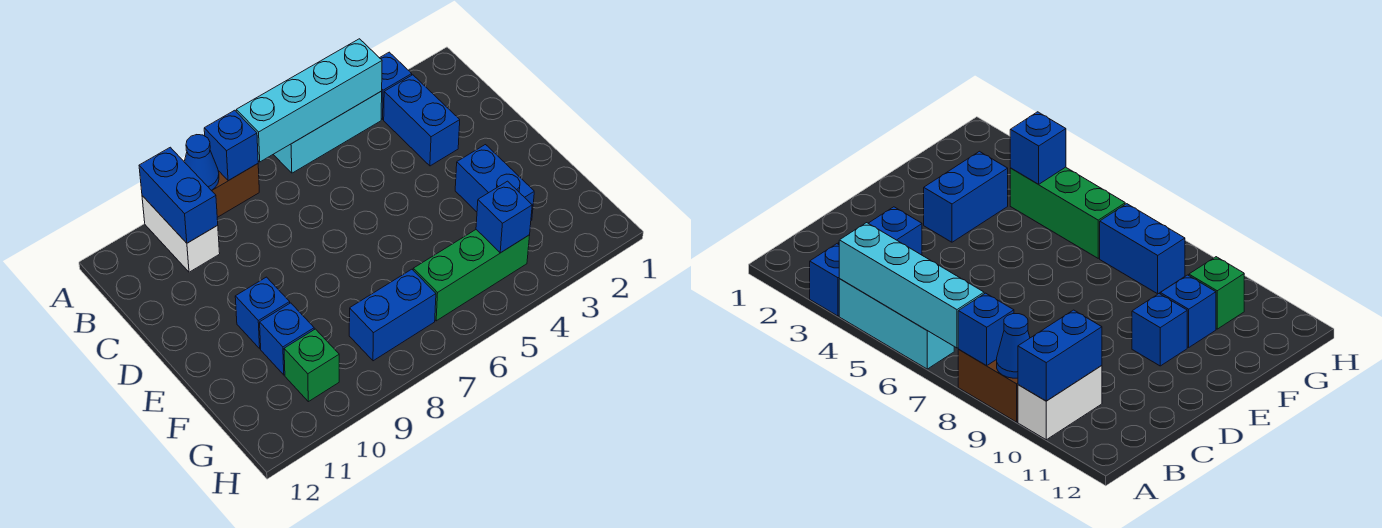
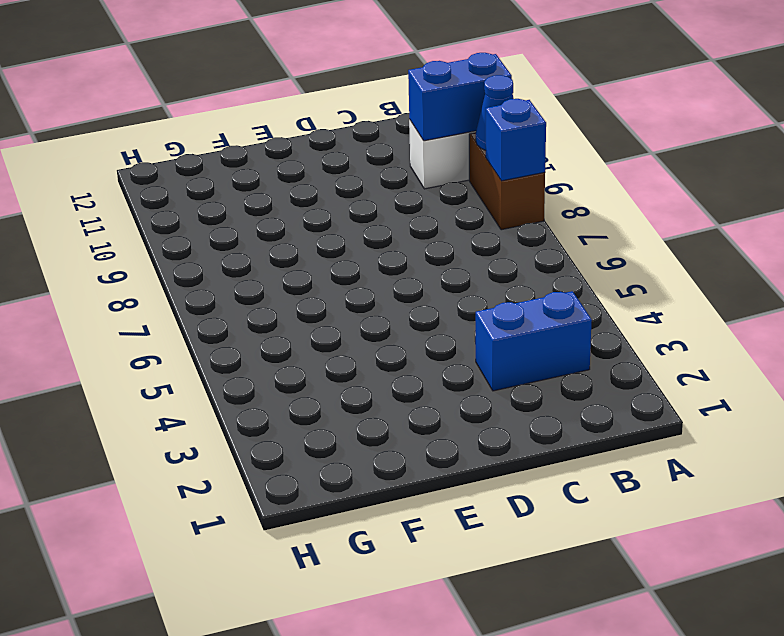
none -> blue brick A3 level 1
none -> cyan brick A4:A6 level 1
none -> blue brick E3:F3 level 1

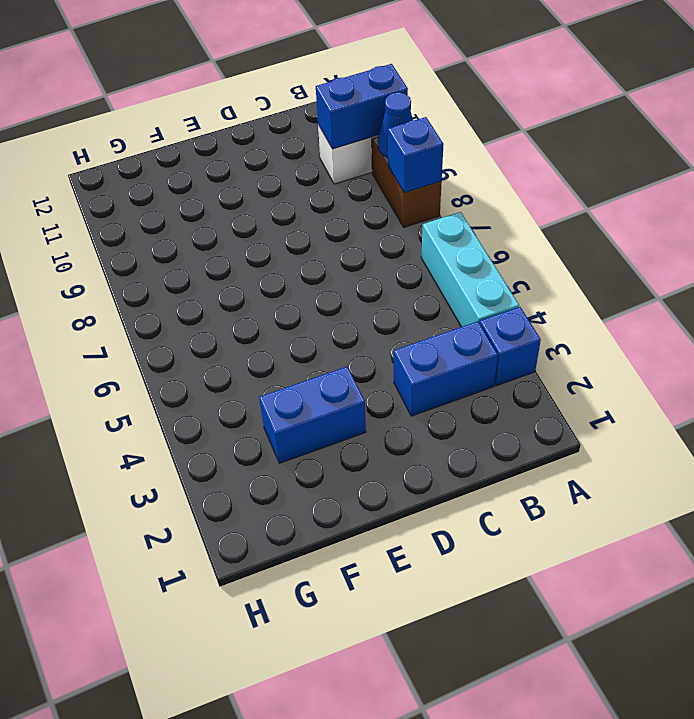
none -> blue brick E10 level 1
none -> blue brick F10 level 1
none -> green brick G4:G6 level 1

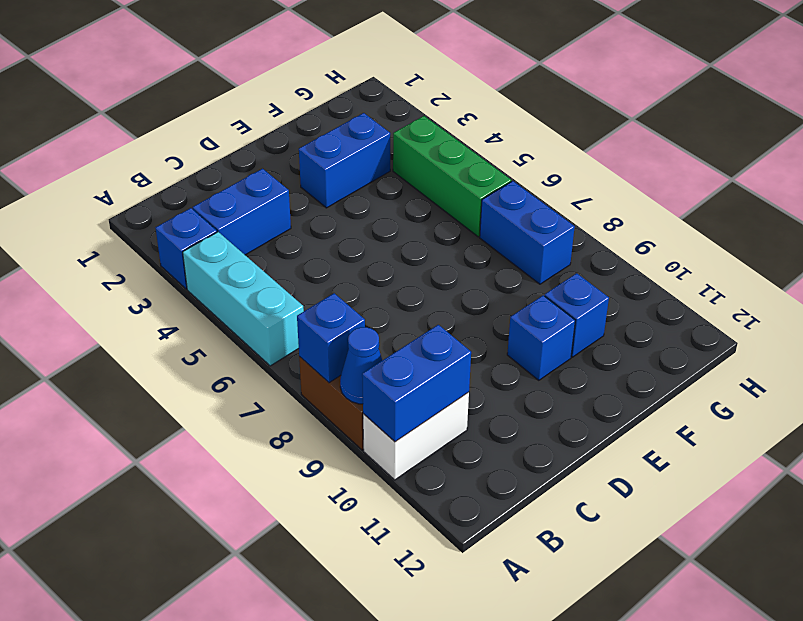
none -> green brick G10 level 1
none -> cyan brick A4:A7 level 2
none -> blue brick G4 level 2

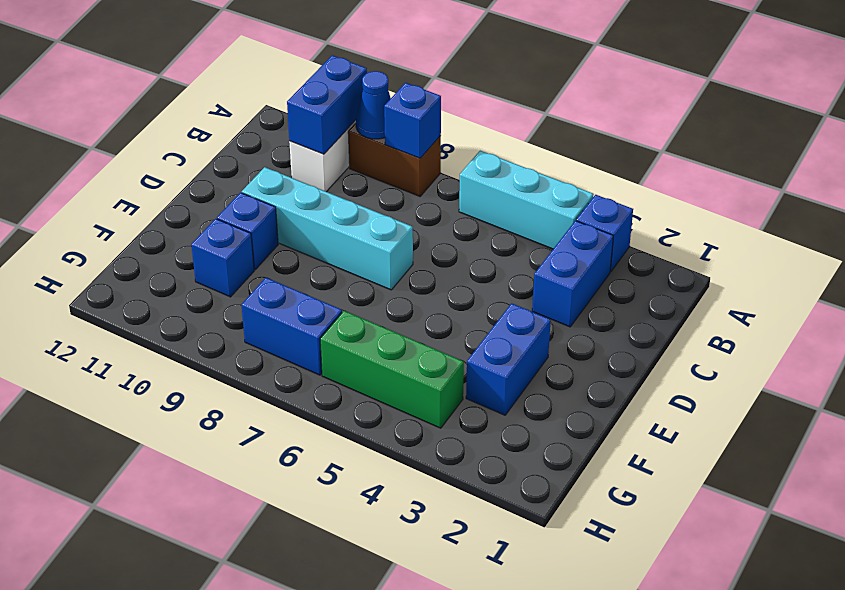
cyan brick D7:D10 level 1 -> cyan brick A4:A7 level 2
none -> green brick G10 level 1
none -> blue brick G4 level 2

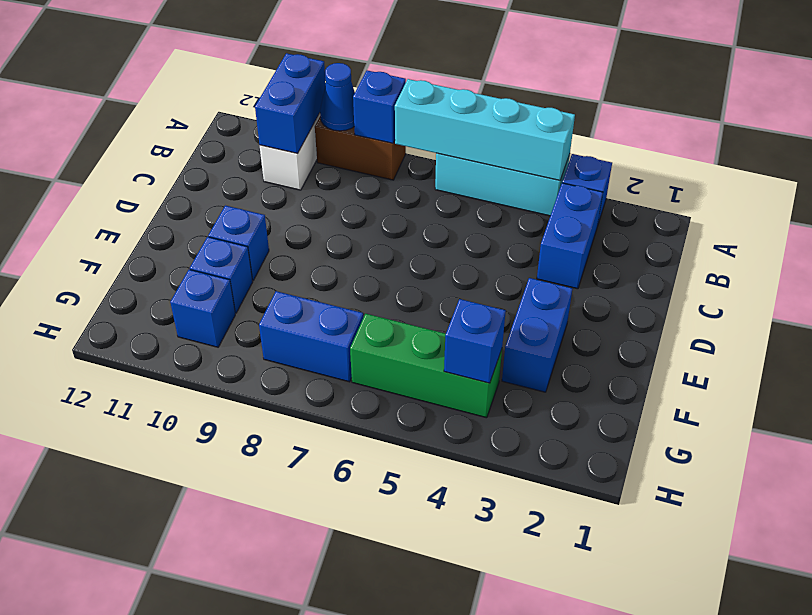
blue brick G10 level 1 -> green brick G10 level 1

